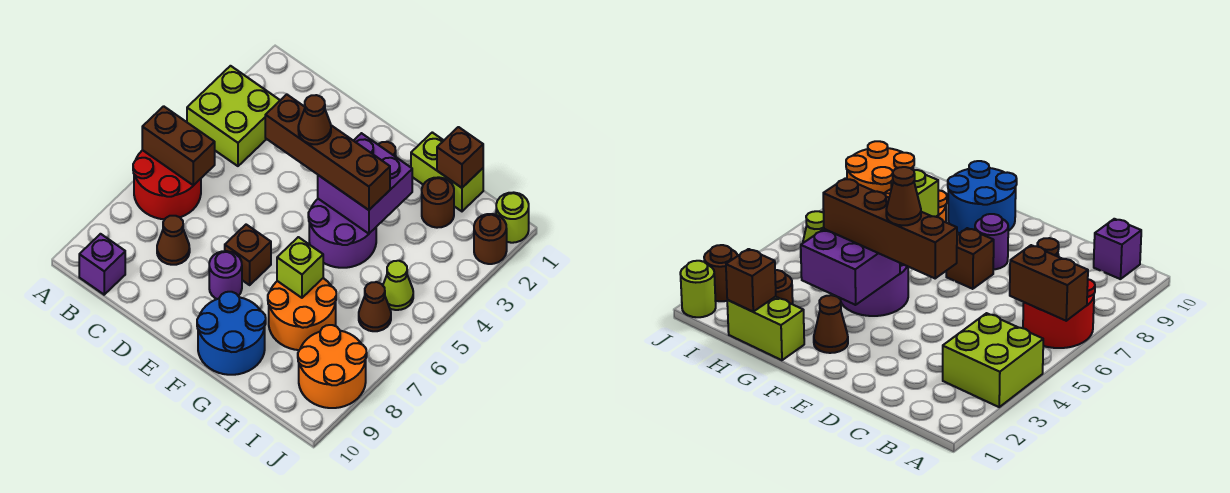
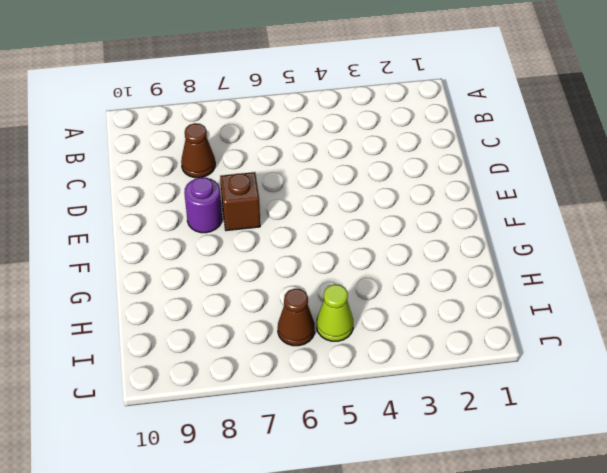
none -> lime brick A3:B4 level 1
none -> red round brick A6:B7 level 1
none -> purple brick B10 level 1

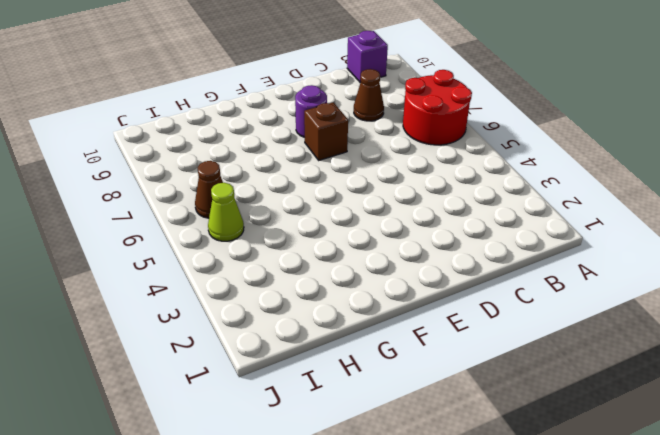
none -> lime brick A3:B4 level 1
none -> brown cone F2 level 1
none -> purple round brick F4:G5 level 1

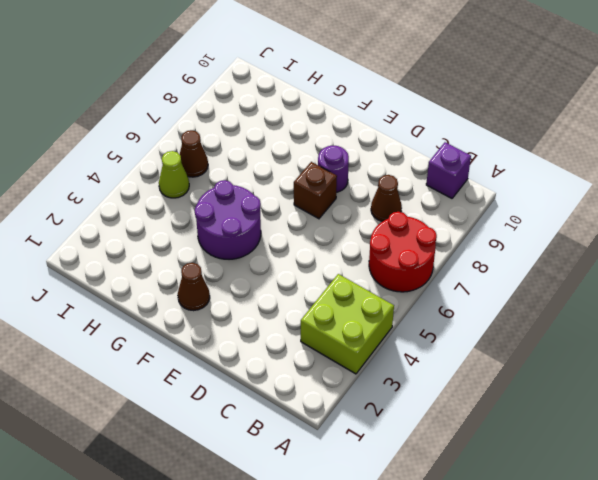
none -> blue round brick F9:G10 level 1
none -> lime brick G1:H1 level 1
none -> orange round brick G7:H8 level 1

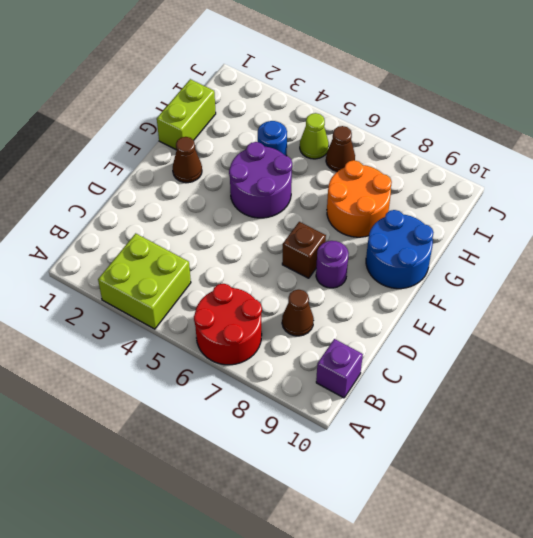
blue round brick H4 level 1 -> none
none -> brown round brick H2 level 1
none -> orange round brick I8:J9 level 1
none -> lime round brick J1 level 1

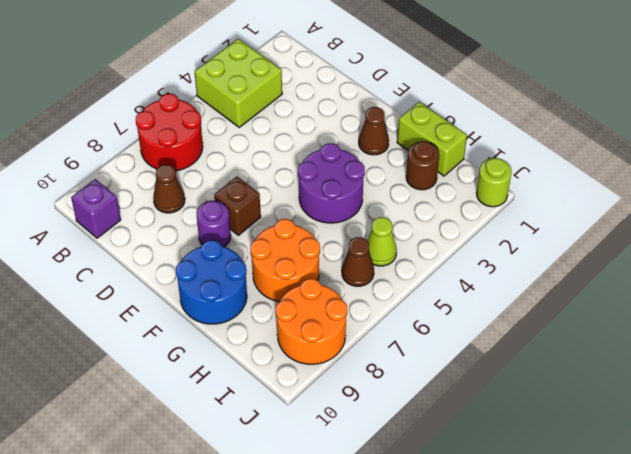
none -> brown round brick J2 level 1
none -> brown brick A6:B6 level 2
none -> purple brick F3:G4 level 2

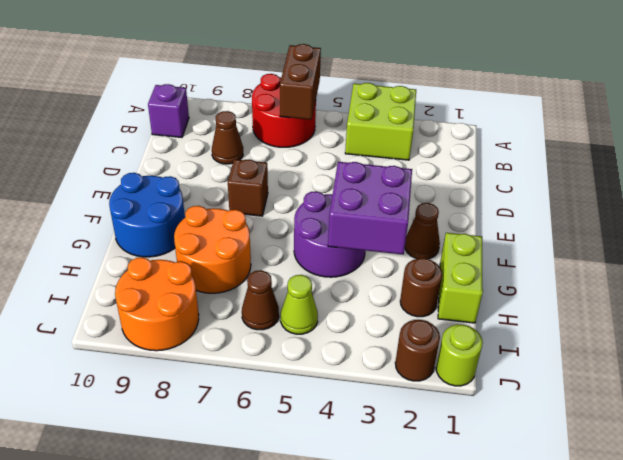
none -> purple round brick E8 level 1
none -> lime brick G7 level 2
none -> brown brick H1 level 2

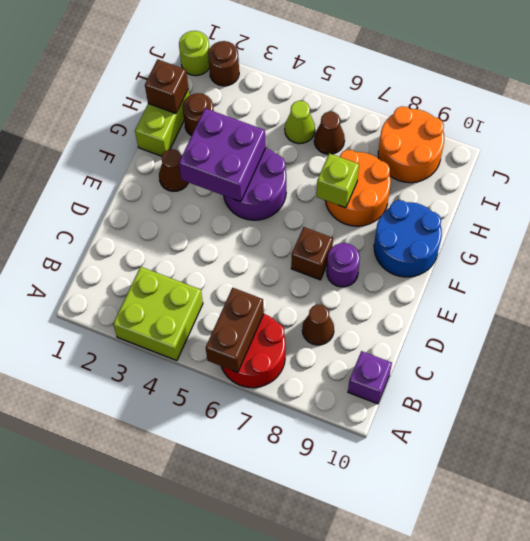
none -> brown brick D4:G4 level 3
none -> brown cone E4 level 4

